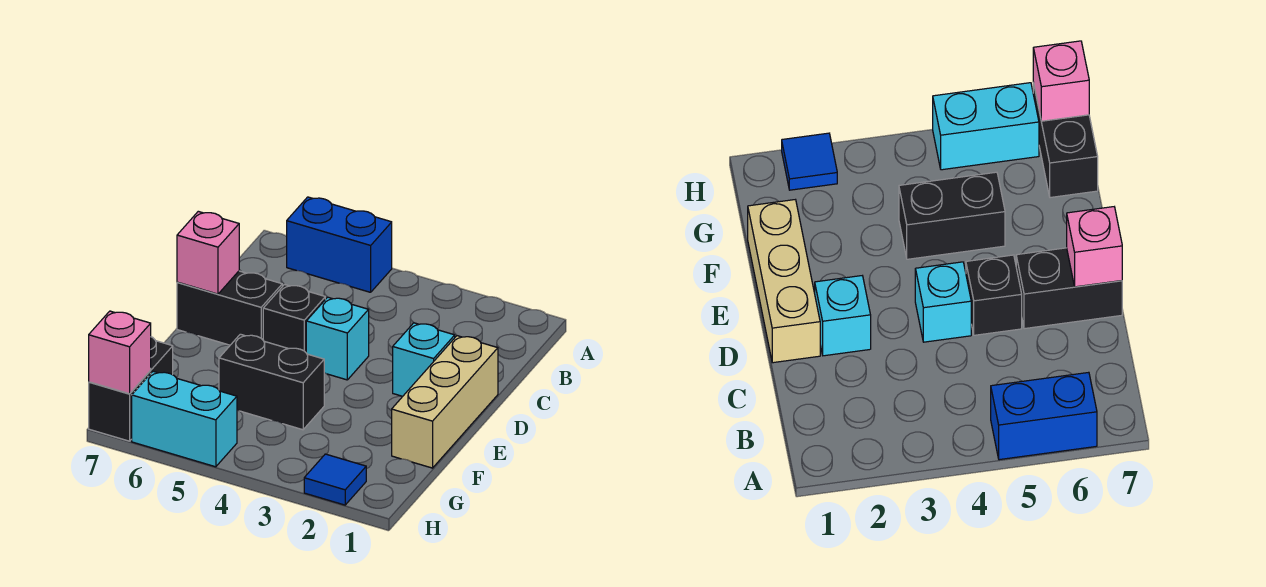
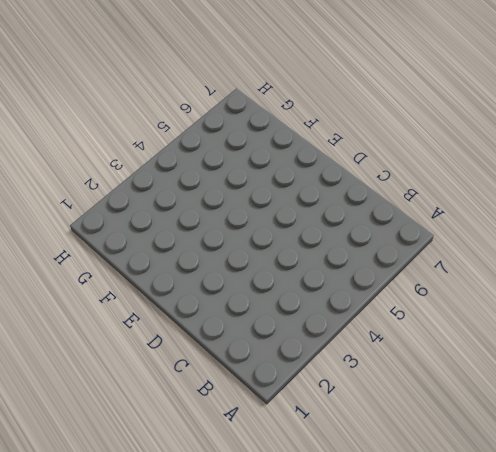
none -> blue brick A5:A6 level 1
none -> tan brick D1:F1 level 1
none -> cyan brick D2 level 1

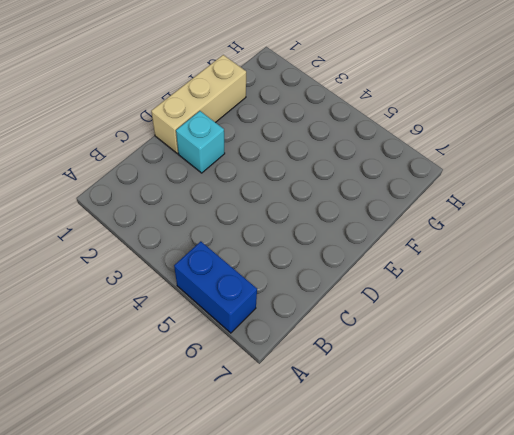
none -> cyan brick D4 level 1
none -> black brick D5 level 1
none -> black brick D6:D7 level 1

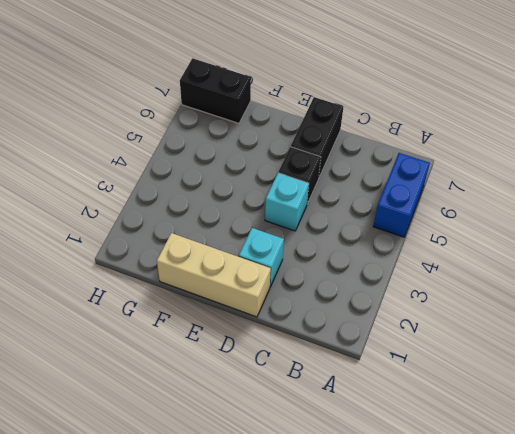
none -> black brick F4:F5 level 1
none -> blue tile H2 level 1
none -> cyan brick H5:H6 level 1

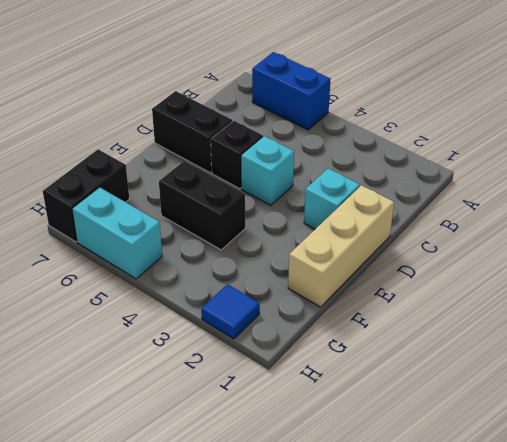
none -> pink brick D7 level 2
none -> pink brick H7 level 2

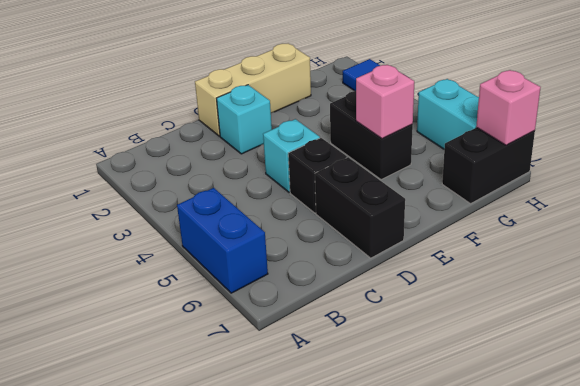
pink brick F5 level 2 -> pink brick D7 level 2

